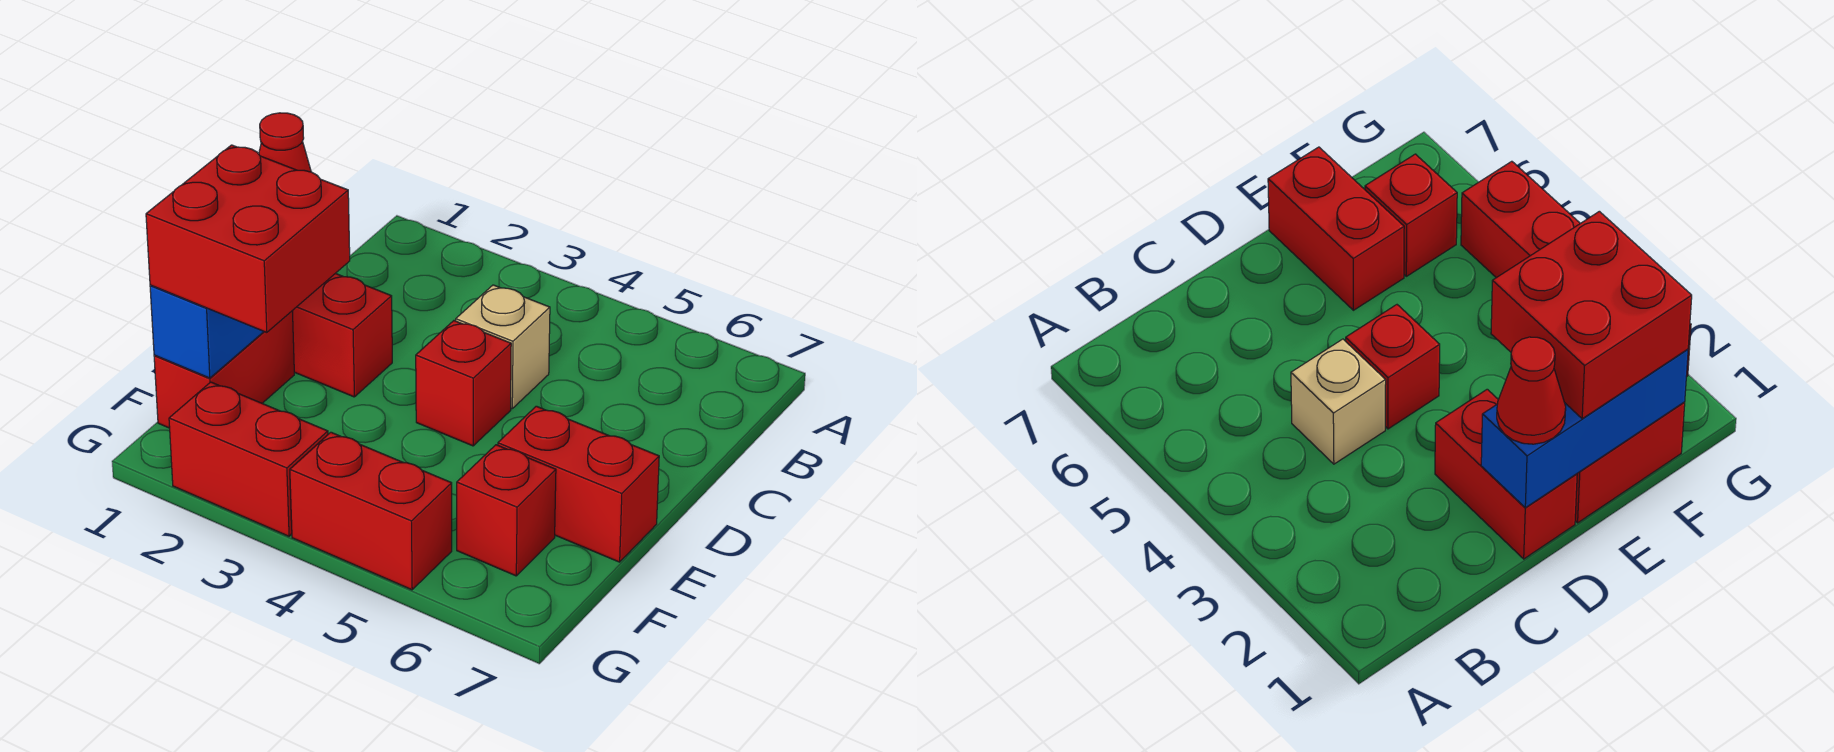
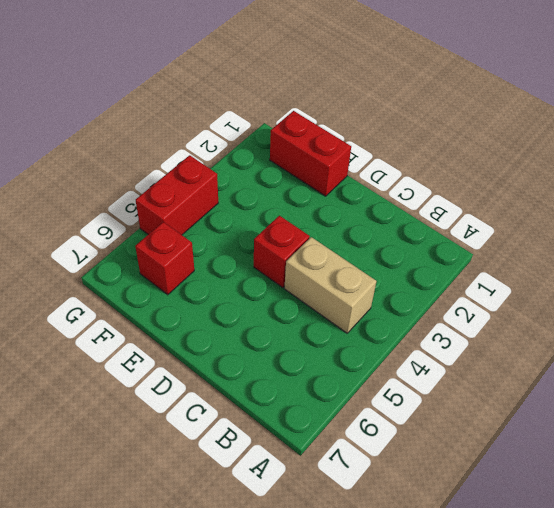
tan brick B4:C4 level 1 -> tan brick C4 level 1
none -> red brick D1:D2 level 1
none -> red brick E6:E7 level 1

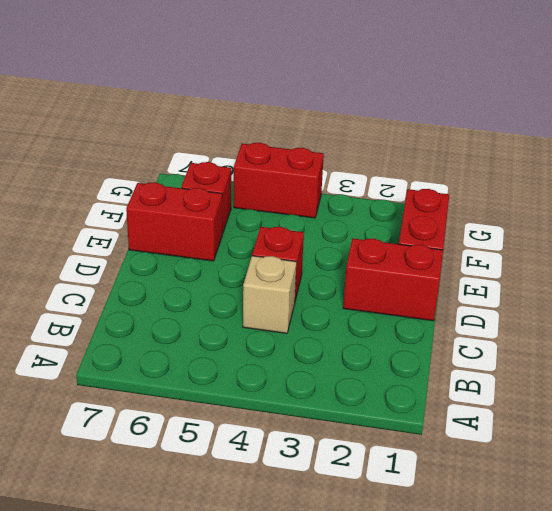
none -> red brick G2:G3 level 1
none -> blue brick D1:F1 level 2

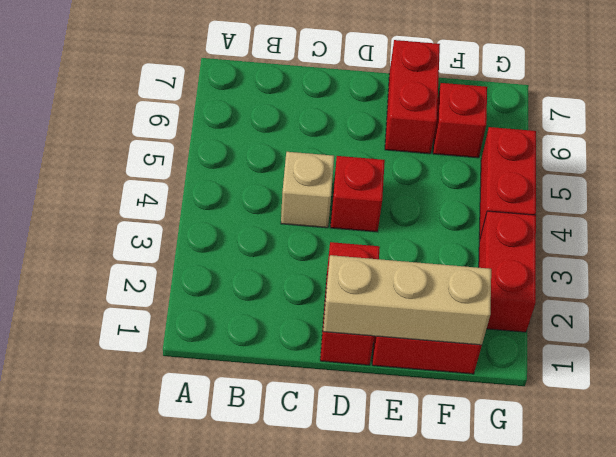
tan brick D1:F1 level 2 -> blue brick D1:F1 level 2
none -> red cone D1 level 3
none -> red brick E1:F2 level 3

